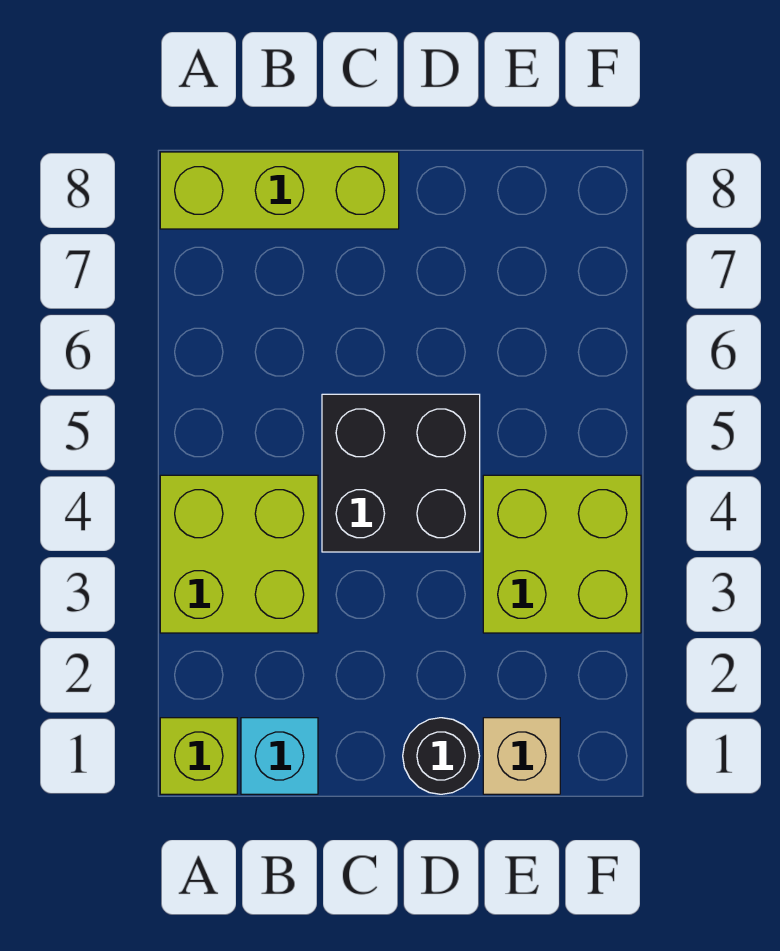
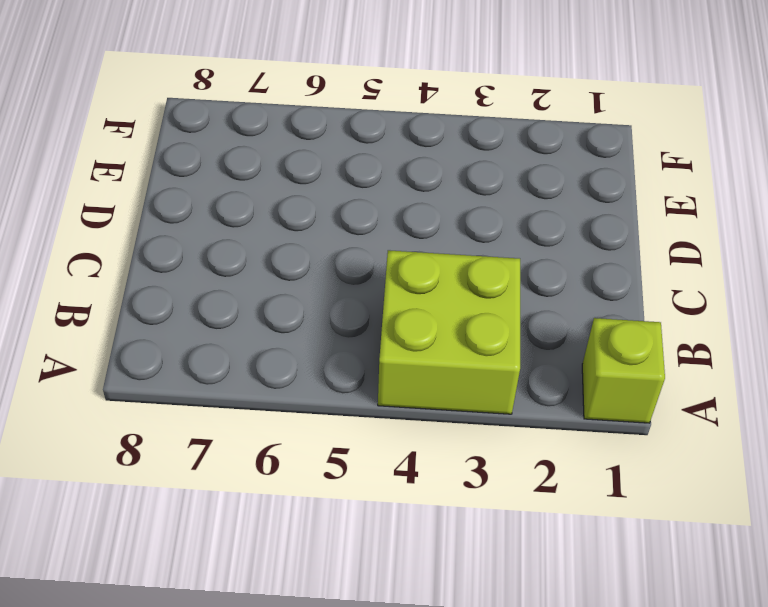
none -> lime brick A8:C8 level 1
none -> cyan brick B1 level 1

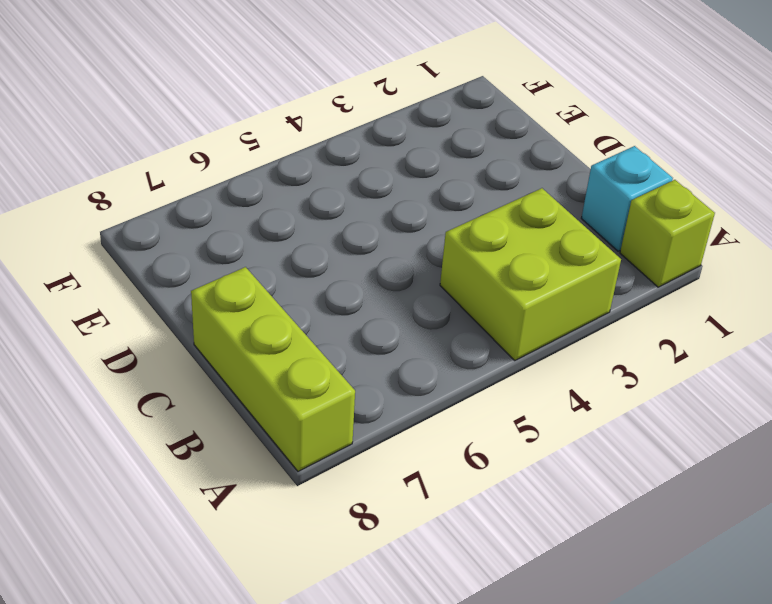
none -> black brick C4:D5 level 1
none -> black round brick D1 level 1

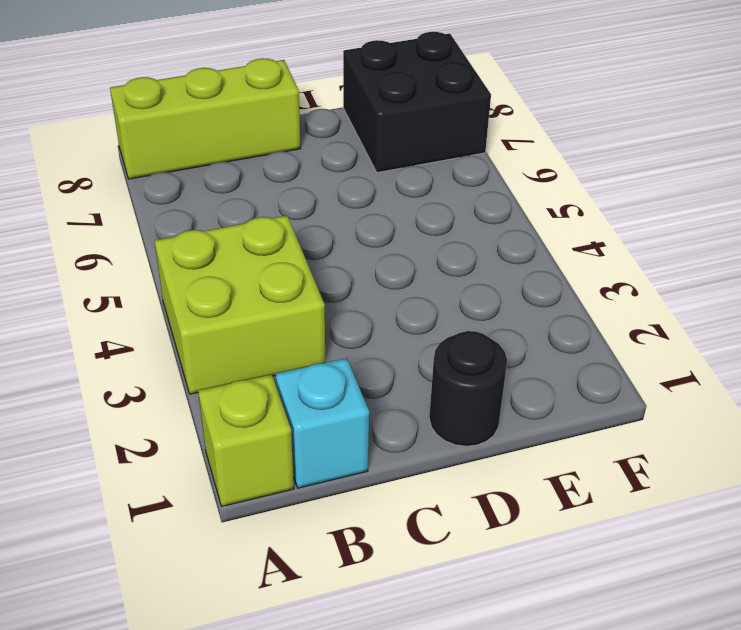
black brick E7:F8 level 1 -> black brick C4:D5 level 1
none -> tan brick E1 level 1
none -> lime brick E3:F4 level 1

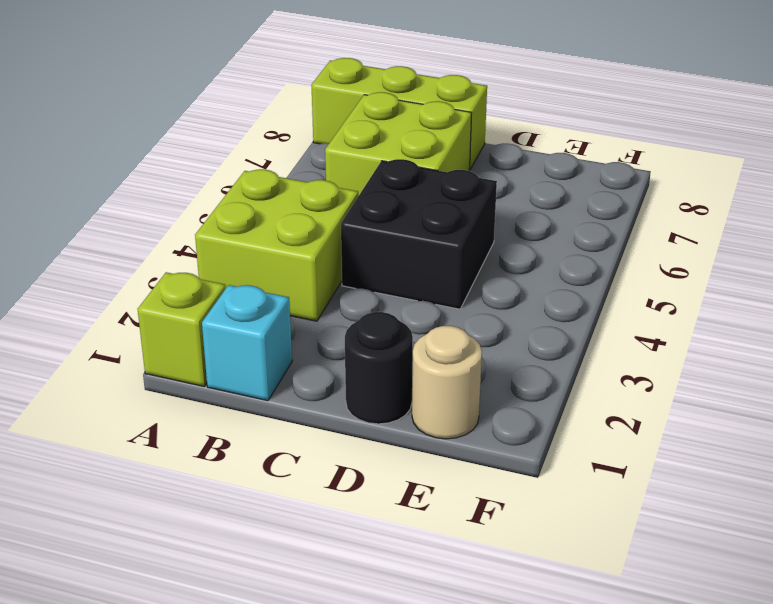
lime brick B6:C7 level 1 -> lime brick E3:F4 level 1
tan round brick E1 level 1 -> tan brick E1 level 1

